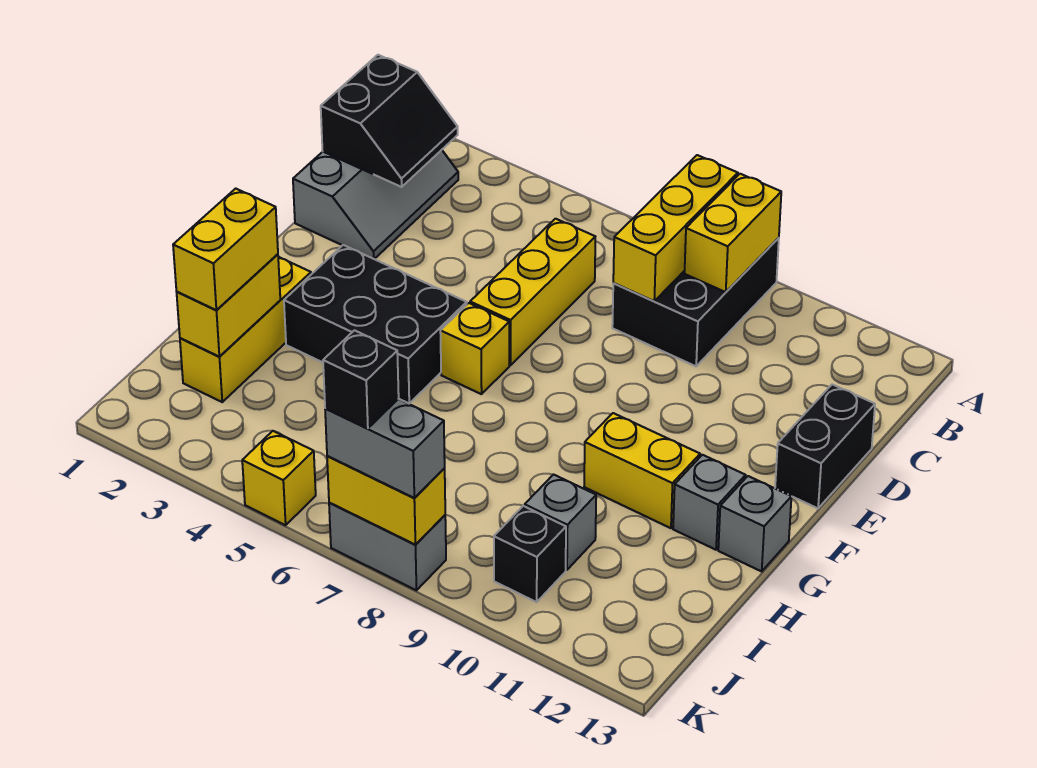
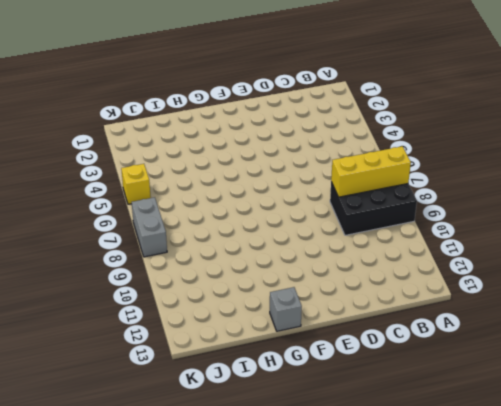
none -> grey slope B1:D2 level 1 top 1
none -> yellow brick C6:E6 level 1
none -> black brick D13:E13 level 1

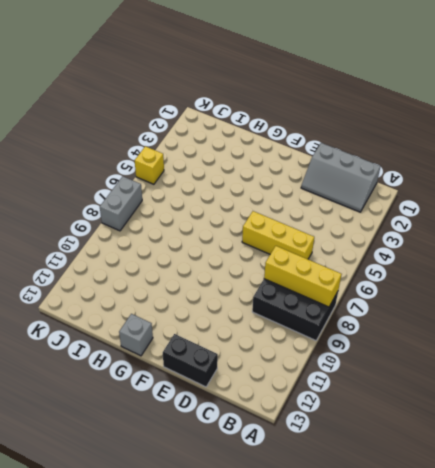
none -> black brick F3:G5 level 1
none -> yellow brick F6 level 1
none -> yellow brick G2:I2 level 1

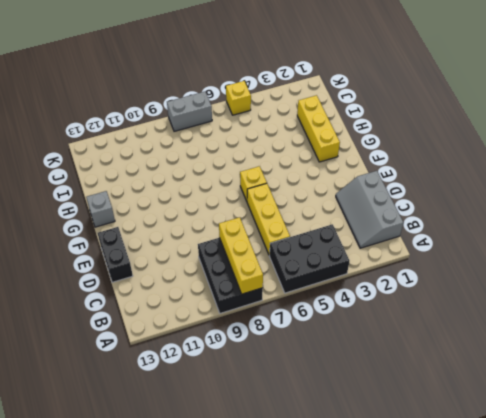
black brick A4:B6 level 1 -> black brick F3:G5 level 1
none -> yellow brick G10:G11 level 1
none -> grey brick G12 level 1
none -> grey brick I10 level 1

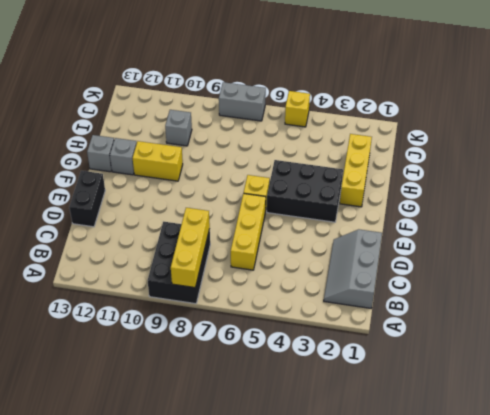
none -> black brick J10 level 1
none -> yellow brick A9:B9 level 2
none -> black slope B1:C2 level 2 top 1

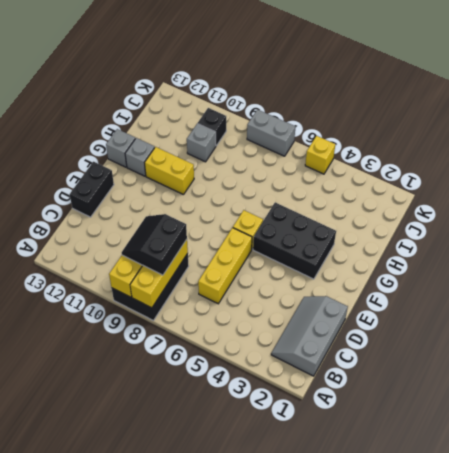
black slope B8:C9 level 3 top 8 -> black slope B1:C2 level 2 top 1
none -> yellow brick G2:I2 level 1
none -> yellow brick H2:I2 level 2
none -> yellow brick K7:K8 level 2

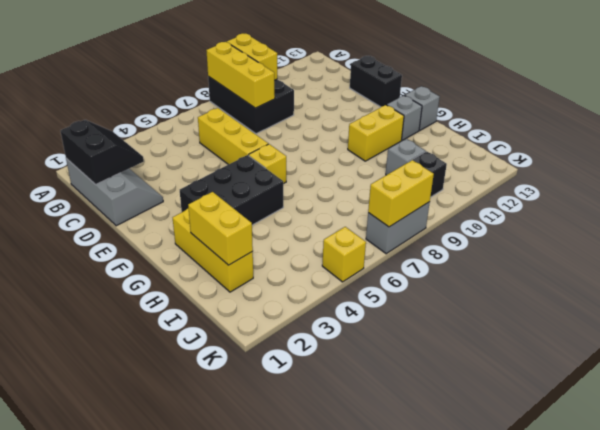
none -> yellow brick H2:I2 level 3
none -> grey brick K7:K8 level 3
none -> black brick K7 level 4

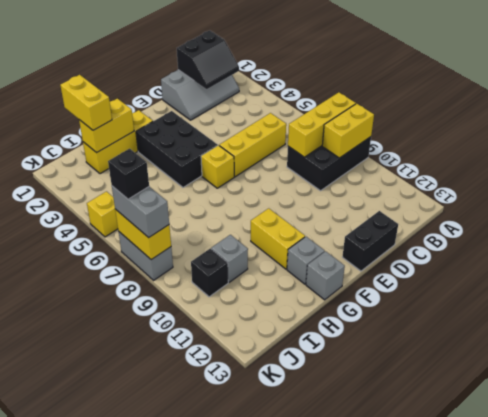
yellow brick I1:I2 level 3 -> yellow brick H2:I2 level 3

